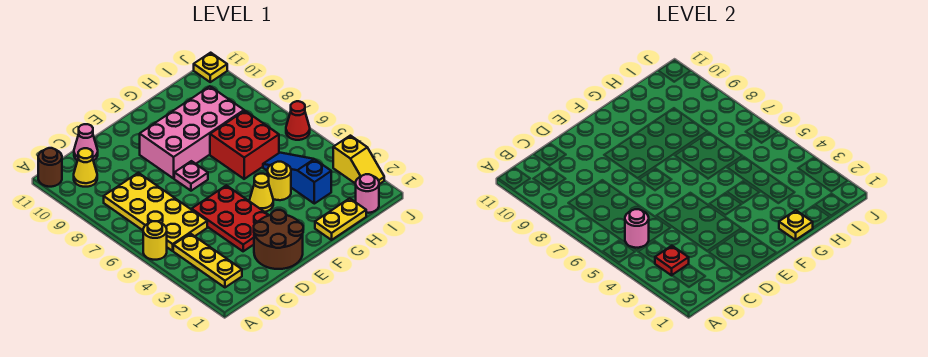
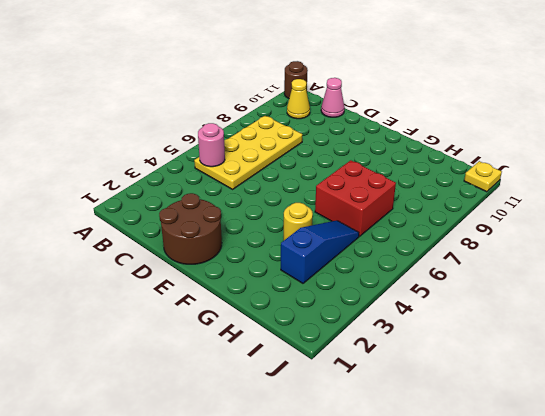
none -> yellow round brick A5 level 1
none -> yellow plate B2:B4 level 1
none -> red plate D3:E5 level 1

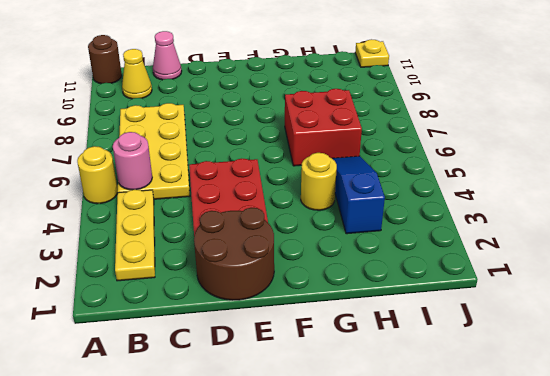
none -> pink plate E7 level 1
none -> pink brick E8:H9 level 1
none -> yellow cone F4 level 1

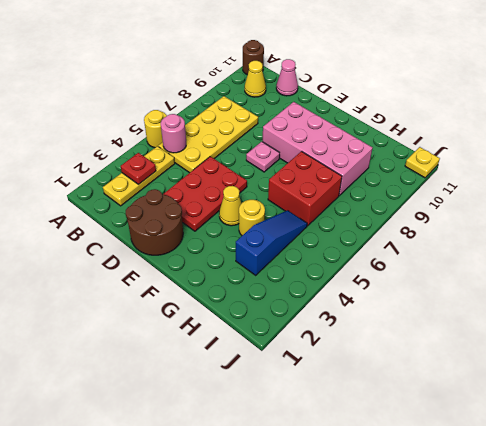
none -> yellow plate G1:H1 level 1
none -> pink round brick I1 level 1
none -> yellow slope J2:J3 level 1 top 3

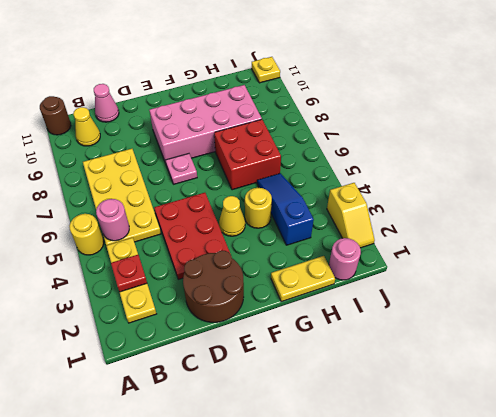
none -> red cone J6 level 1
none -> yellow plate G1 level 2

